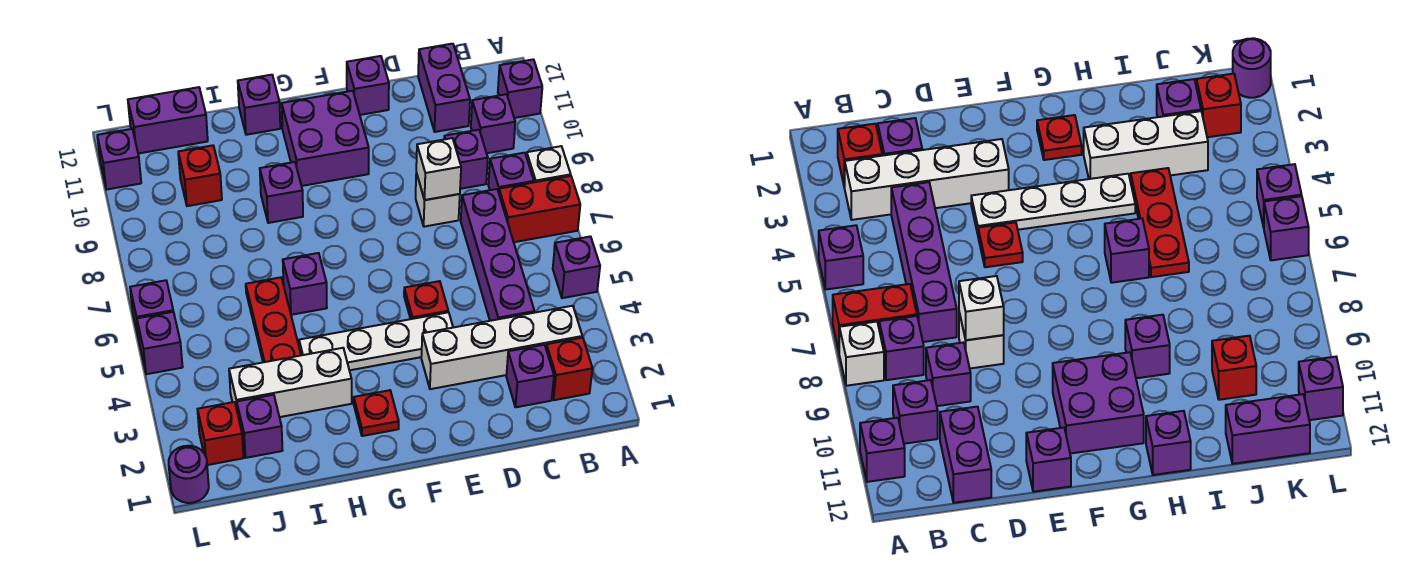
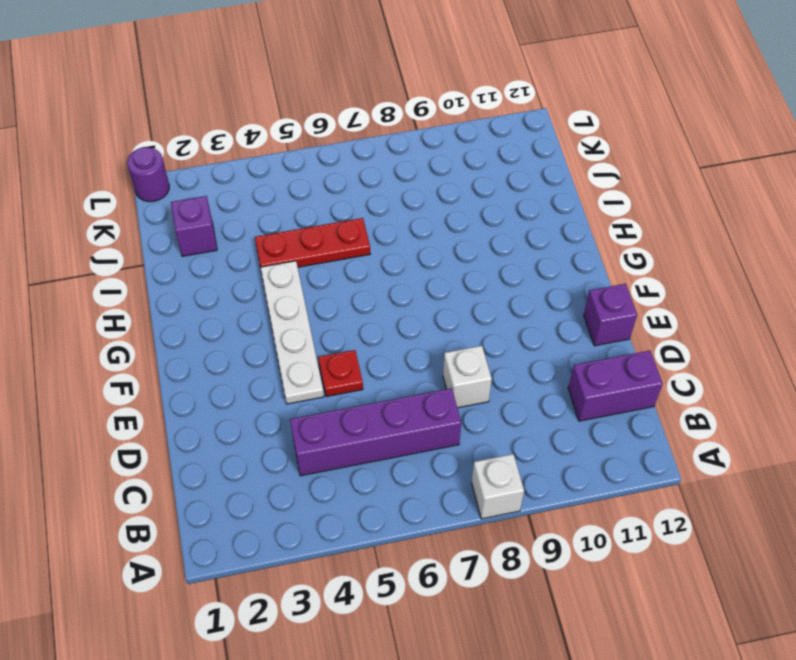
none -> purple brick A5 level 1
none -> red brick A7:B7 level 1
none -> purple brick A11 level 1
none -> red brick B2 level 1

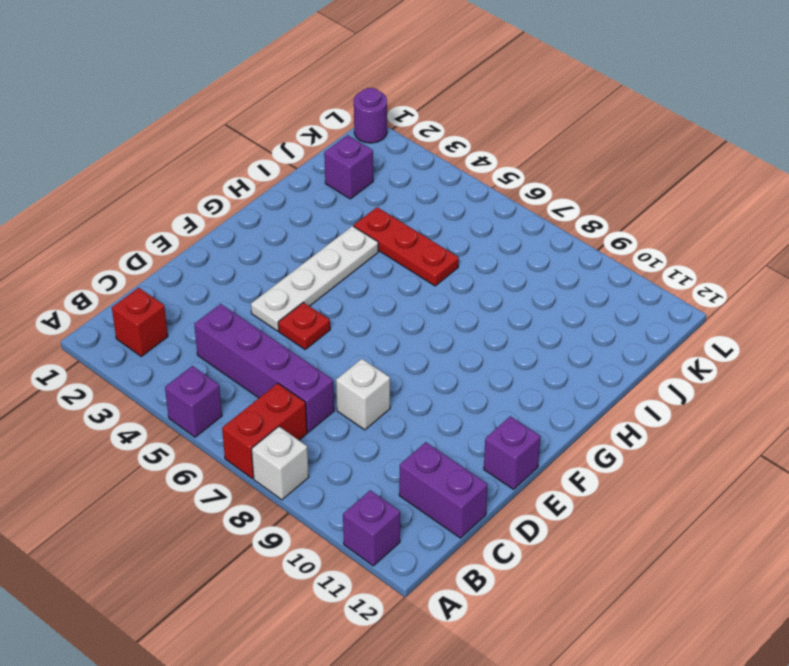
none -> white brick B3:E3 level 1
none -> purple brick B8 level 1
none -> purple brick B10 level 1
none -> purple brick C2 level 1

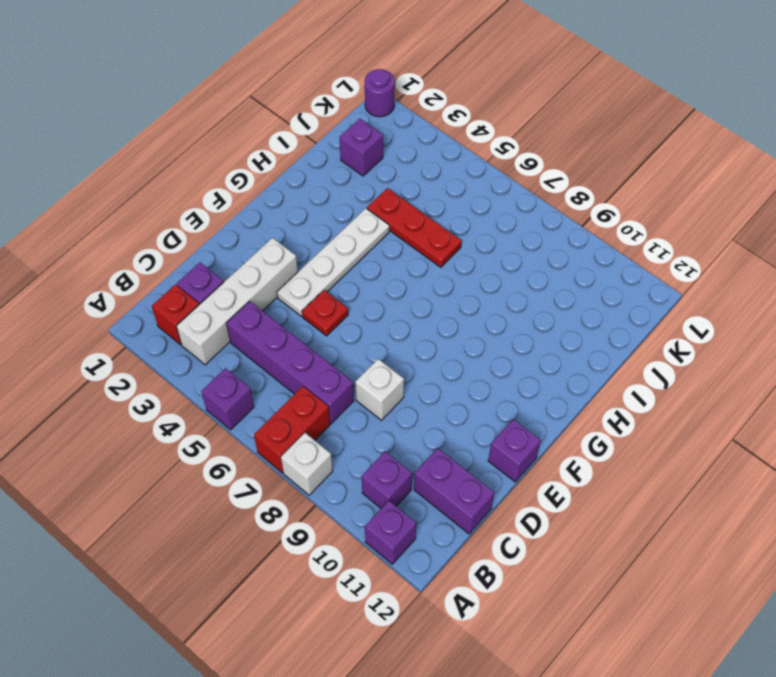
none -> purple brick B8 level 1
none -> purple brick C9 level 1
none -> purple brick F10:G11 level 1
none -> red plate G2 level 1

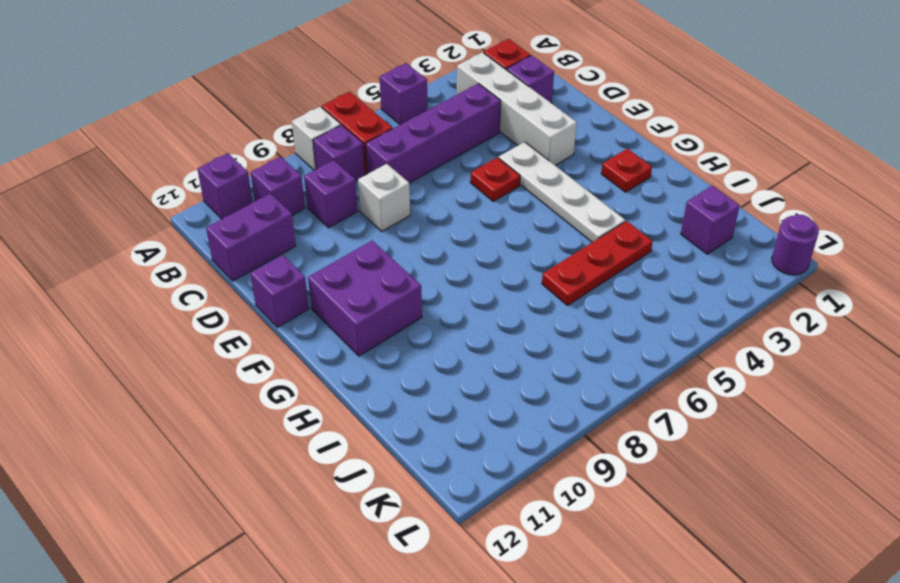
none -> white brick H3:J3 level 1
none -> purple brick H6 level 1
none -> purple brick H9 level 1
none -> purple brick H12 level 1

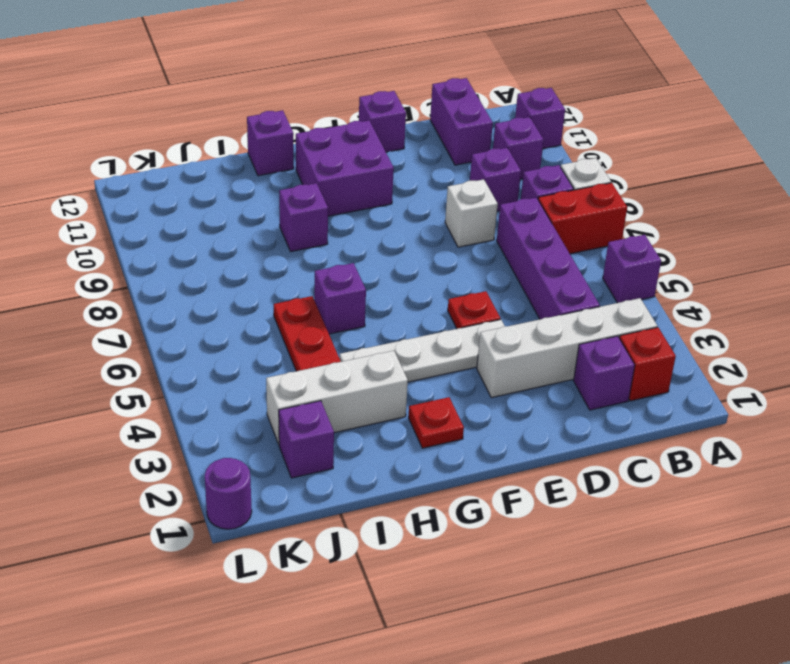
none -> red brick J10 level 1
none -> purple brick J12:K12 level 1
none -> red brick K2 level 1
none -> purple brick L5 level 1

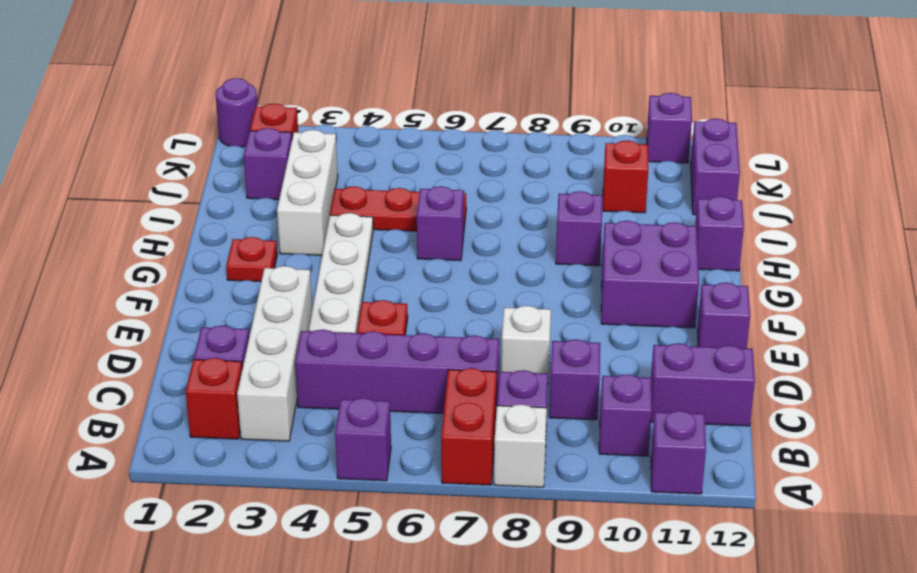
none -> purple brick L5 level 1
none -> purple brick L6 level 1
none -> white brick D8 level 2

